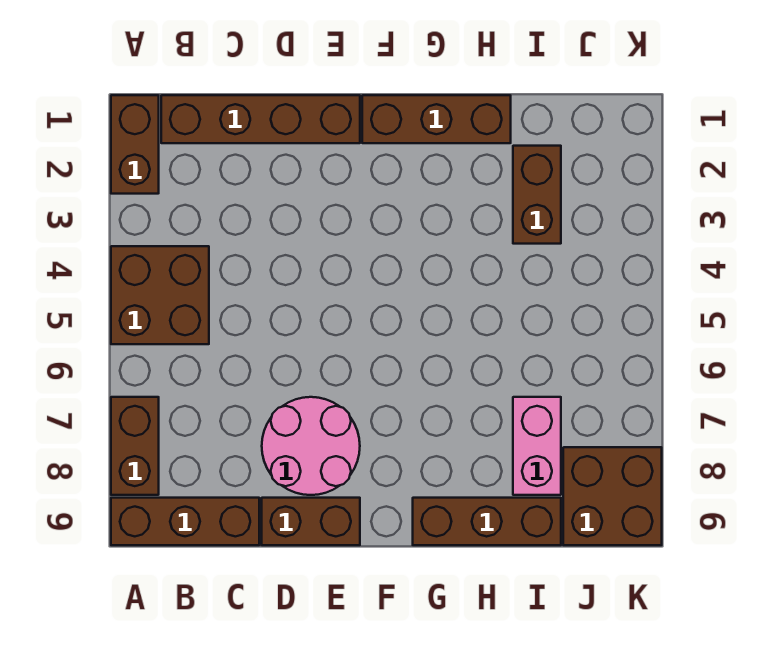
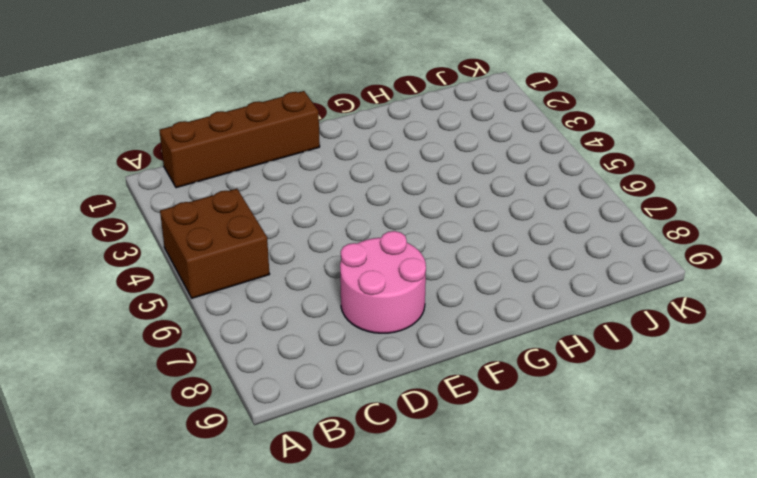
none -> brown brick A1:A2 level 1
none -> brown brick A7:A8 level 1
none -> brown brick A9:C9 level 1

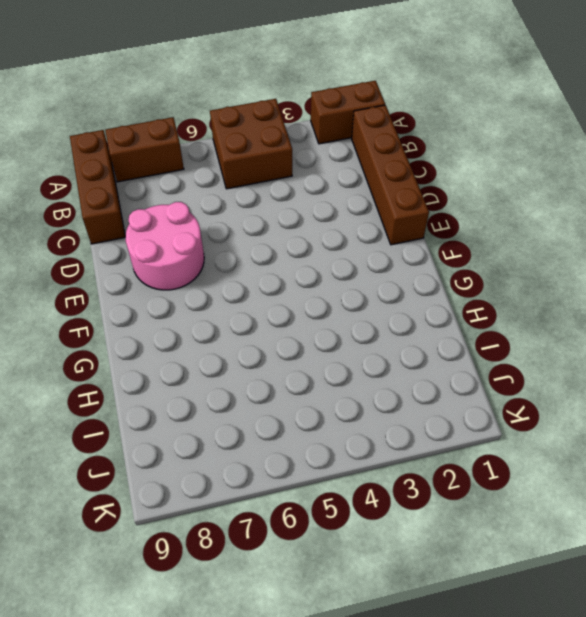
none -> brown brick D9:E9 level 1
none -> brown brick F1:H1 level 1
none -> brown brick G9:I9 level 1

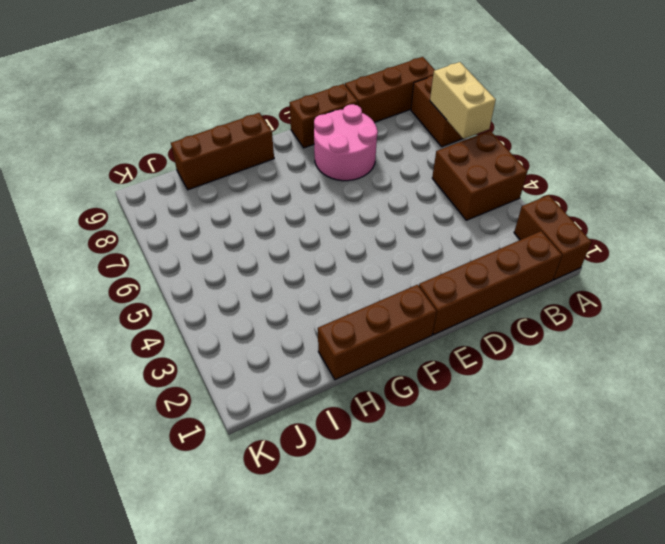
tan brick A6:A7 level 2 -> none
none -> brown brick I2:I3 level 1
none -> pink brick I7:I8 level 1
none -> brown brick J8:K9 level 1

